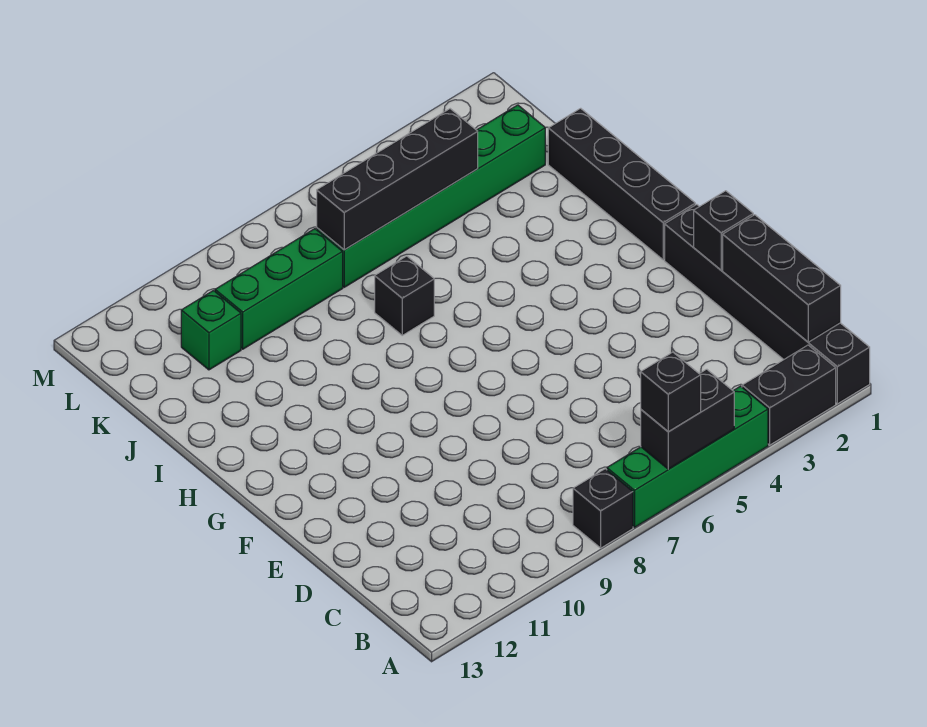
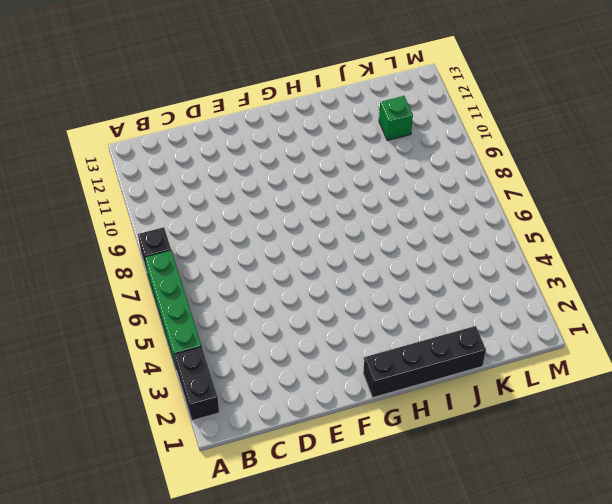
none -> black brick A1:F1 level 1
none -> black brick I7 level 1
none -> green brick K2:K7 level 1

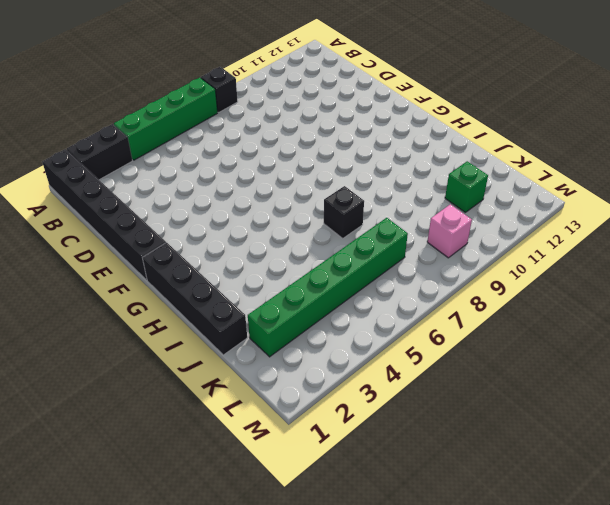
pink brick L9 level 1 -> none
none -> green brick K8:K10 level 1
none -> black brick A5:A6 level 2
none -> black brick B1:D1 level 2

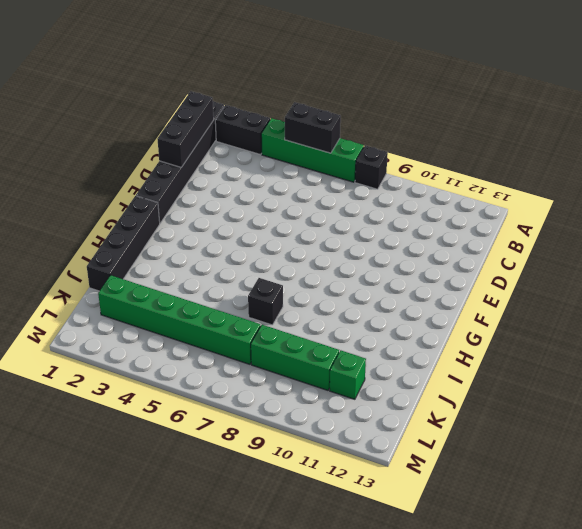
none -> black brick E1 level 2
none -> black brick K4:K7 level 2
none -> black brick A6 level 3

